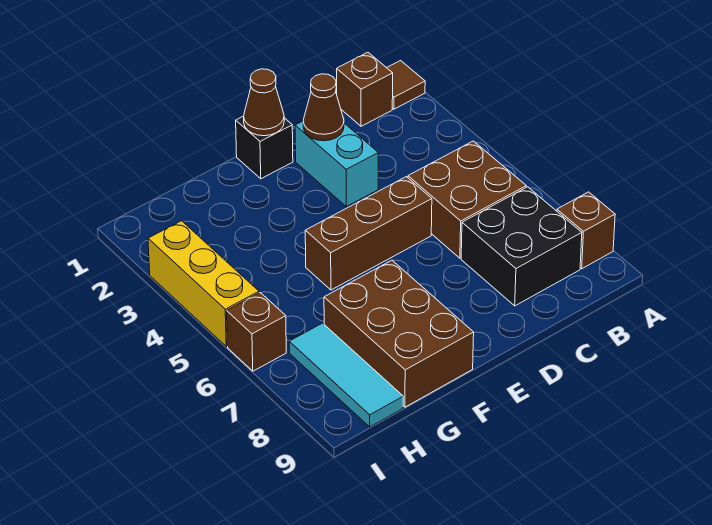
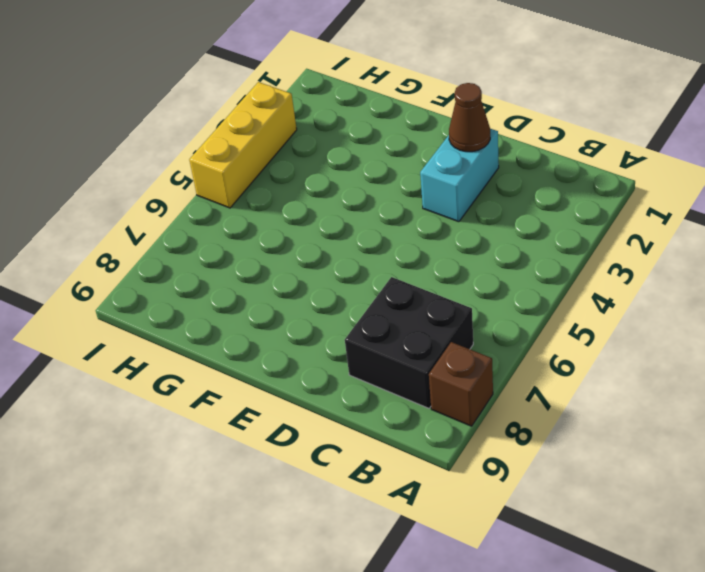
none -> brown tile A1 level 1
none -> brown brick B1 level 1
none -> brown brick B5:C6 level 1

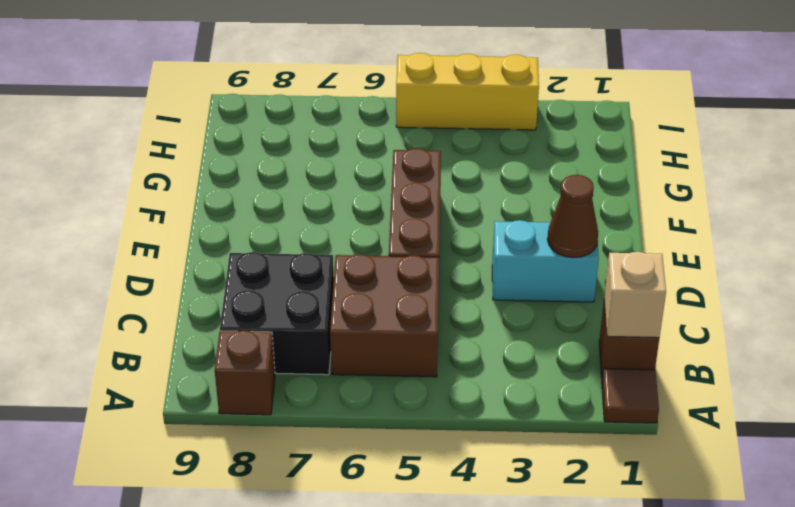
tan brick B1 level 2 -> none
none -> black brick E1 level 1
none -> brown brick F7:G9 level 1
none -> cyan tile H7:H9 level 1

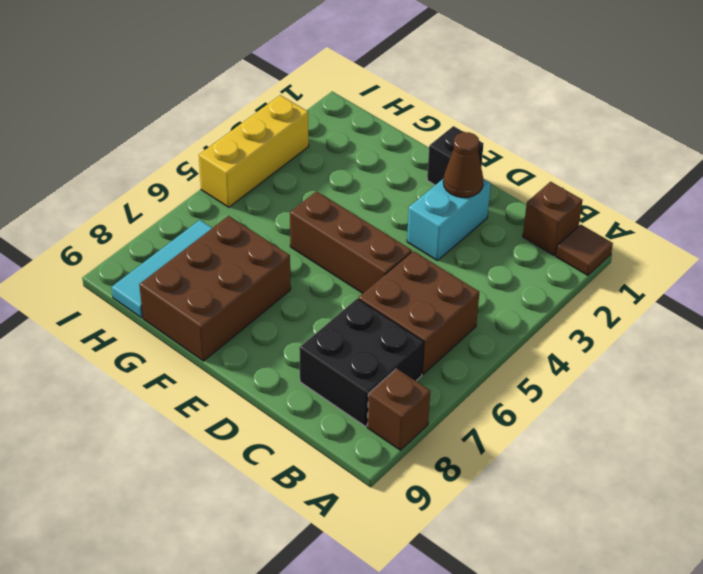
none -> brown brick I6 level 1
none -> brown cone E1 level 2

